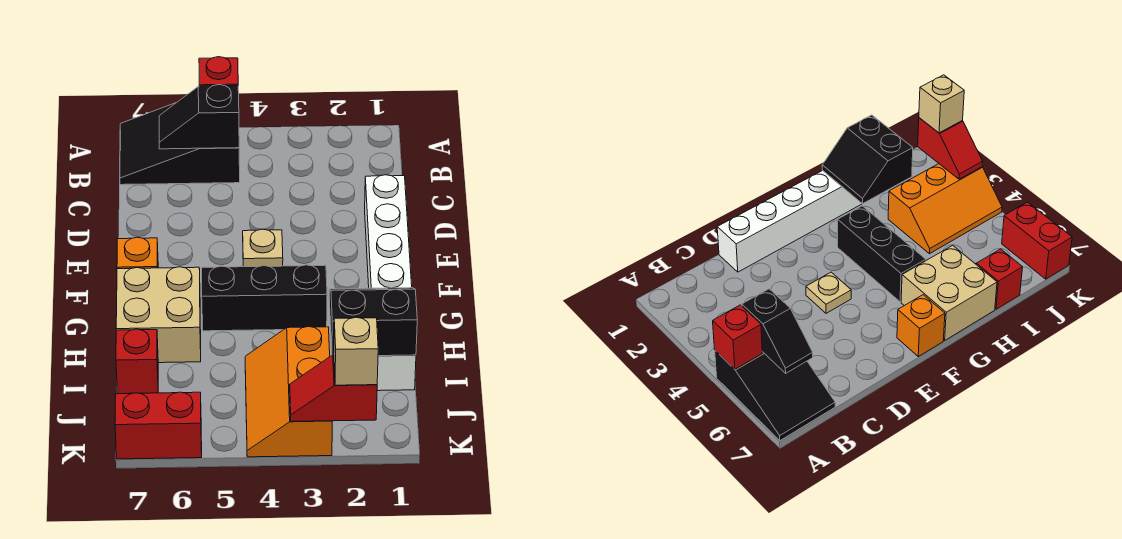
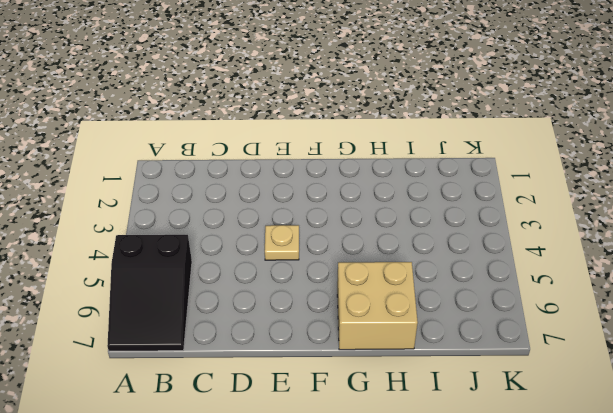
none -> white brick D1:I1 level 1
none -> orange brick F7 level 1
none -> black brick G3:G5 level 1

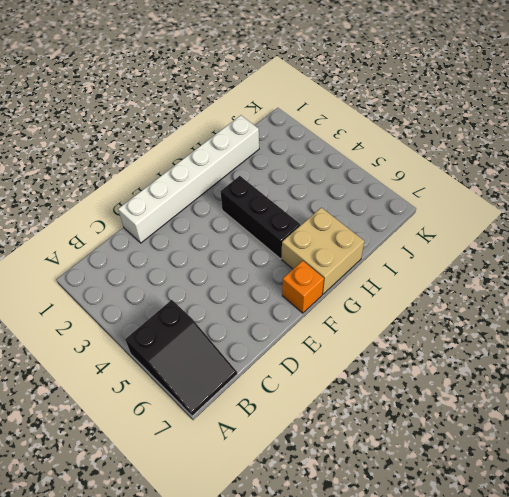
none -> tan plate E4 level 1
none -> orange slope I3:K4 level 1 top 3
none -> red brick I7 level 1

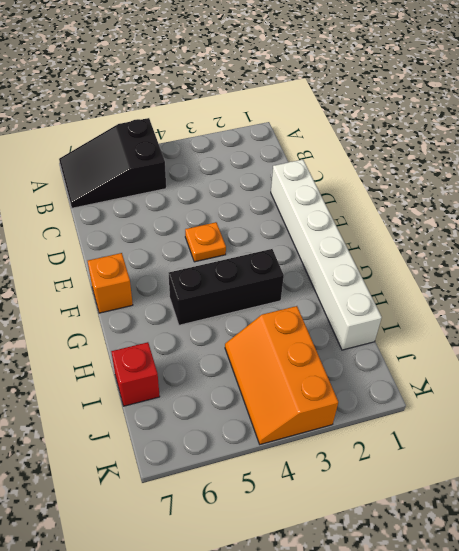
orange plate E4 level 1 -> tan plate E4 level 1
none -> tan brick G6:H7 level 1
none -> red brick K6:K7 level 1
none -> red brick A5 level 2

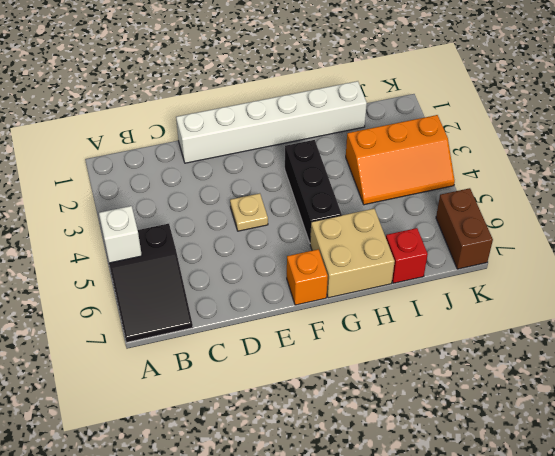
white brick A5 level 2 -> red brick A5 level 2
brown brick K6:K7 level 1 -> red brick K6:K7 level 1
none -> black slope B5:B6 level 2 top 5
none -> black slope H1:I2 level 2 top I
none -> red slope K2:K3 level 2 top 2

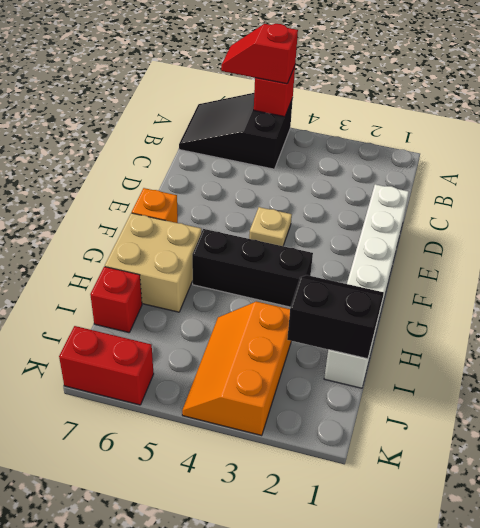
red slope A5:A6 level 3 top 5 -> red slope K2:K3 level 2 top 2
none -> black slope B5:B6 level 2 top 5
none -> tan brick K2 level 3

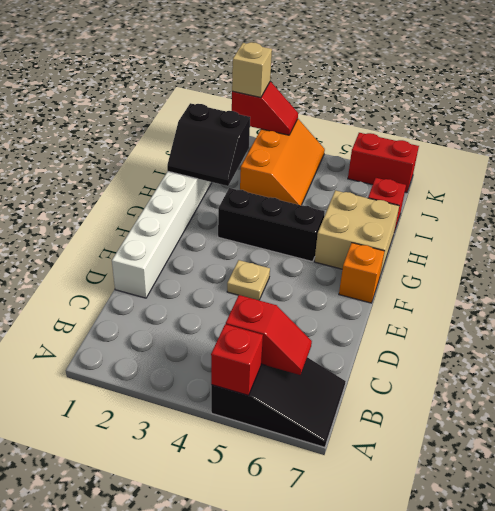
red slope B5:B6 level 2 top 5 -> black slope B5:B6 level 2 top 5

